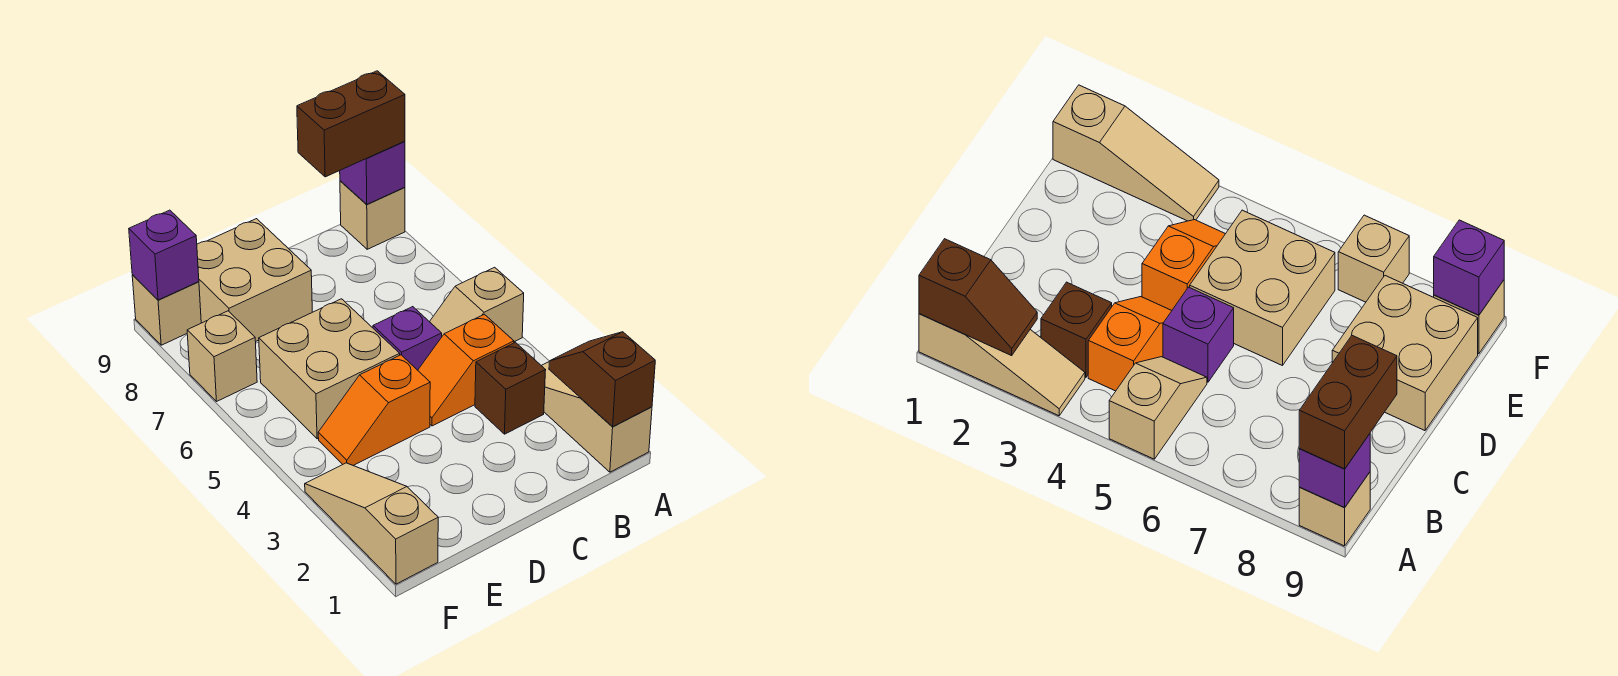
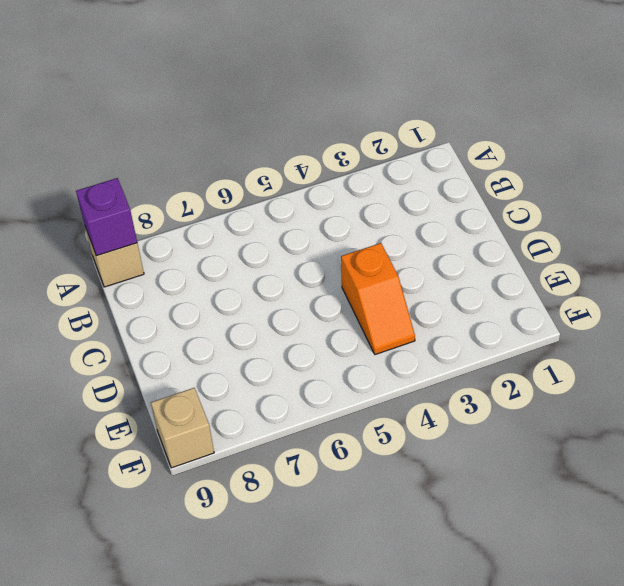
none -> tan slope A1:A3 level 1 top 1
none -> tan slope A5:B5 level 1 top A
none -> brown brick B3 level 1

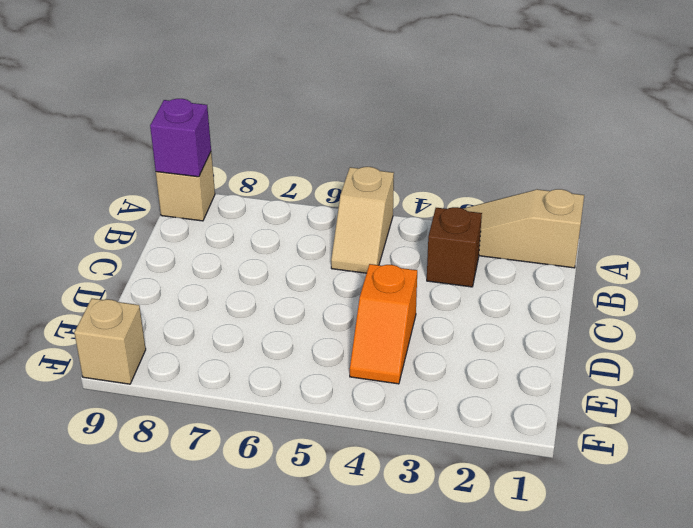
none -> orange slope B4:C4 level 1 top B
none -> purple brick C5 level 1
none -> tan brick D5:E6 level 1

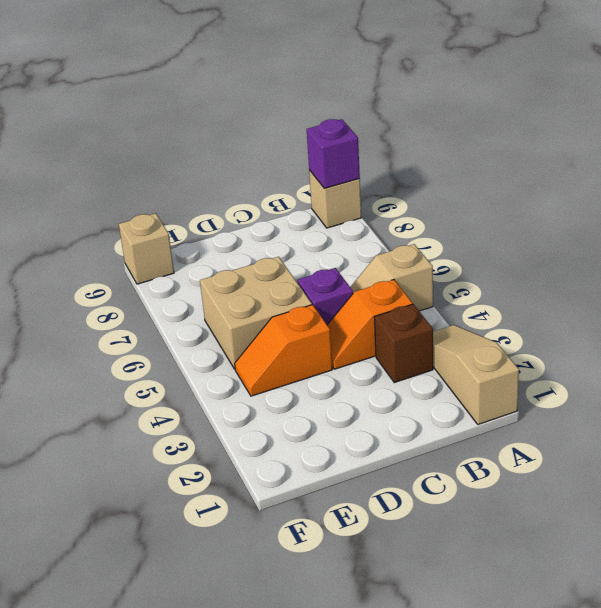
none -> tan brick D8:E9 level 1
none -> tan slope F1:F3 level 1 top 1
none -> tan brick F7 level 1

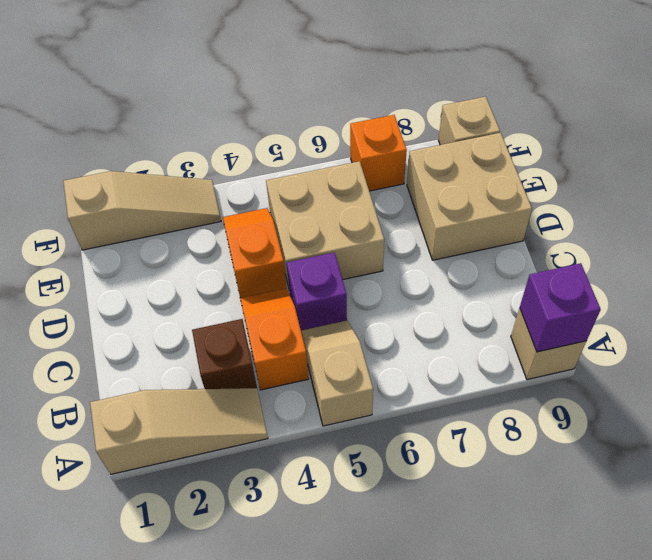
orange brick F7 level 1 -> tan brick F7 level 1
none -> brown slope A1:A2 level 2 top 1
none -> purple brick F9 level 2
none -> brown brick A9:B9 level 3

